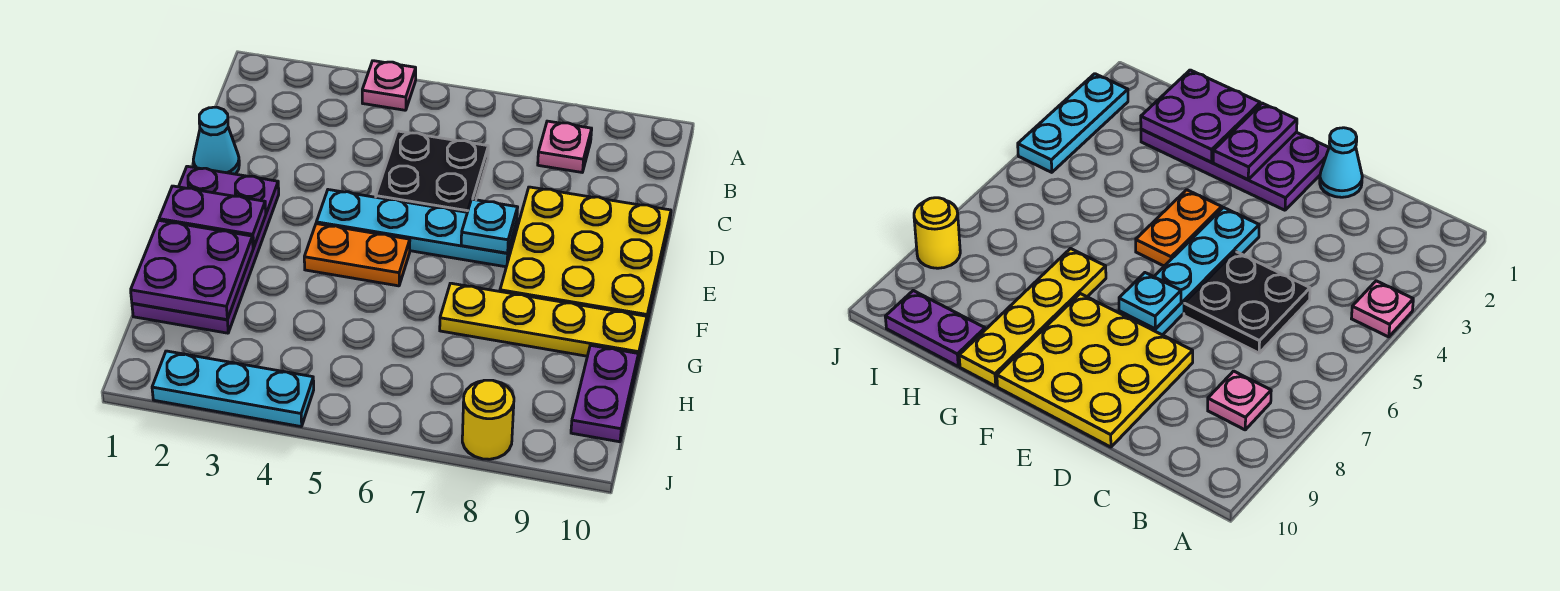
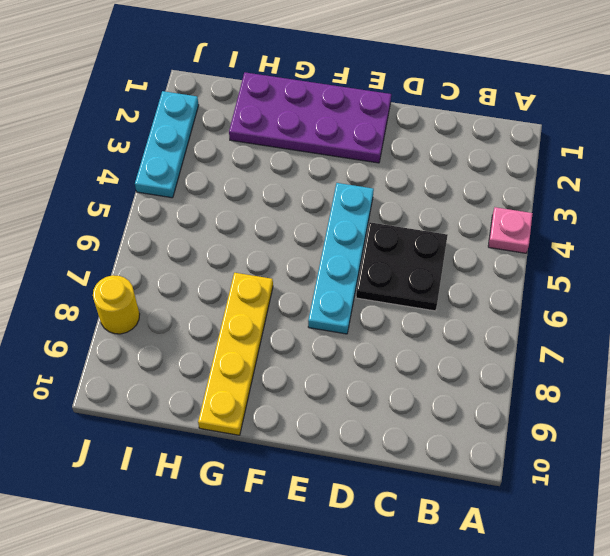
none -> pink plate B8 level 1
none -> cyan cone D1 level 1
none -> yellow plate D8:F10 level 1

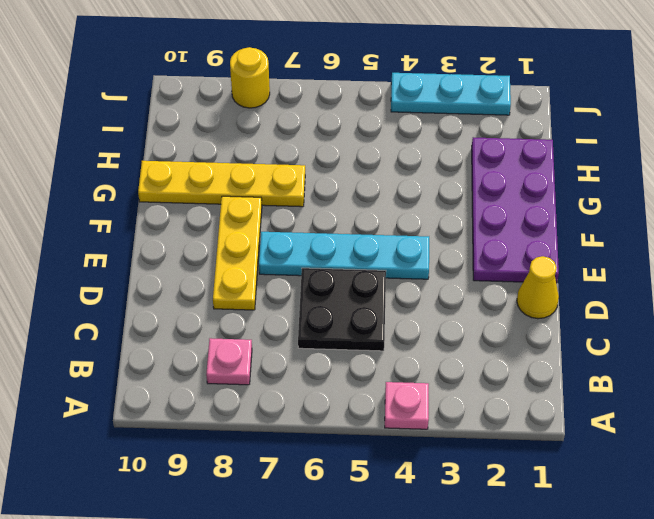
yellow cone D1 level 1 -> cyan cone D1 level 1
yellow plate D8:F8 level 1 -> yellow plate D8:F10 level 1
none -> orange plate F4:F5 level 1
none -> purple plate H10:I10 level 1
none -> cyan plate E7 level 2

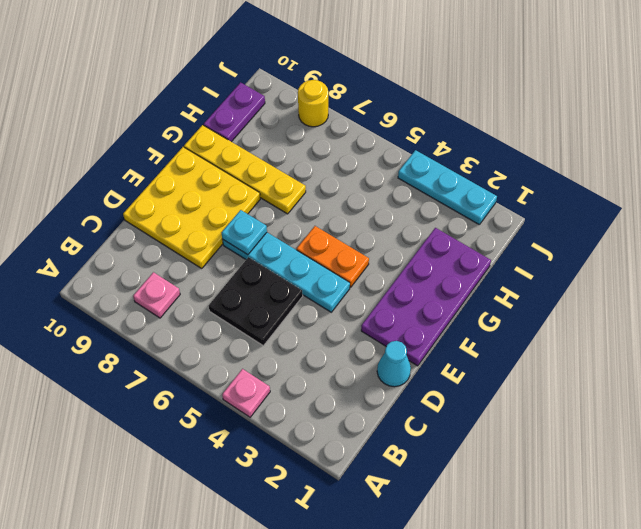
none -> purple plate F1:F2 level 2
none -> purple plate G1:H2 level 2

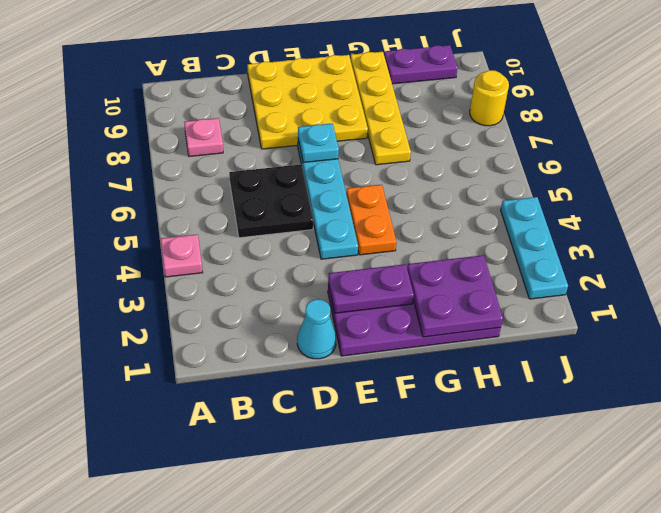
purple plate E2:F2 level 2 -> purple plate F1:F2 level 2

